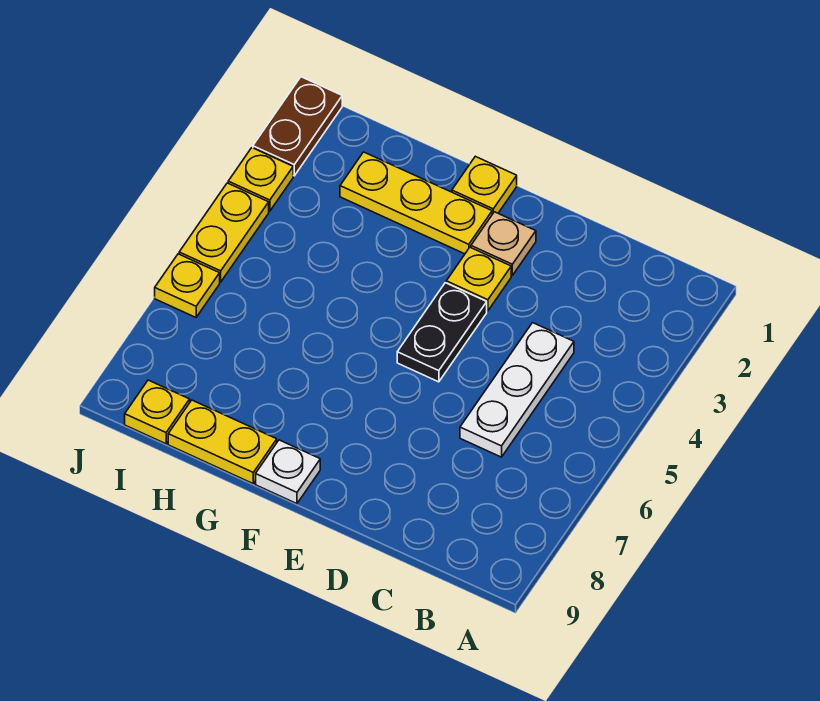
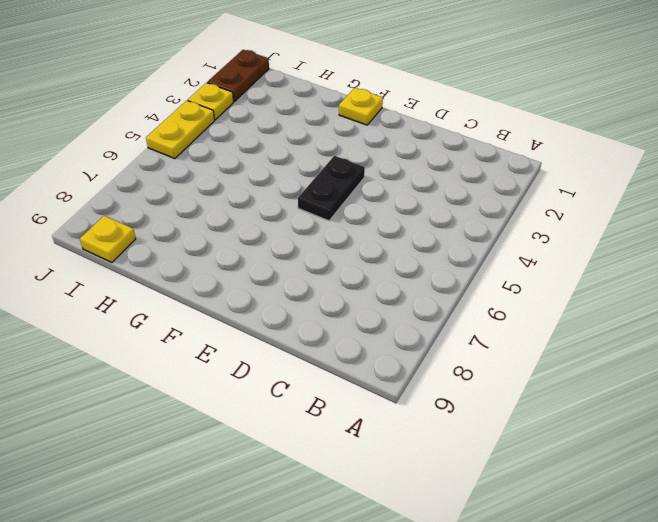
none -> white plate C4:C6 level 1
none -> tan plate E2 level 1
none -> yellow plate E3 level 1

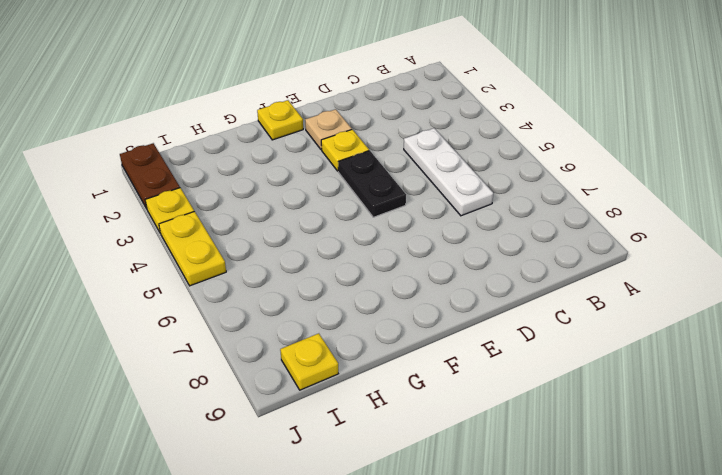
none -> yellow plate F2:H2 level 1
none -> white plate F9 level 1
none -> yellow plate G9:H9 level 1

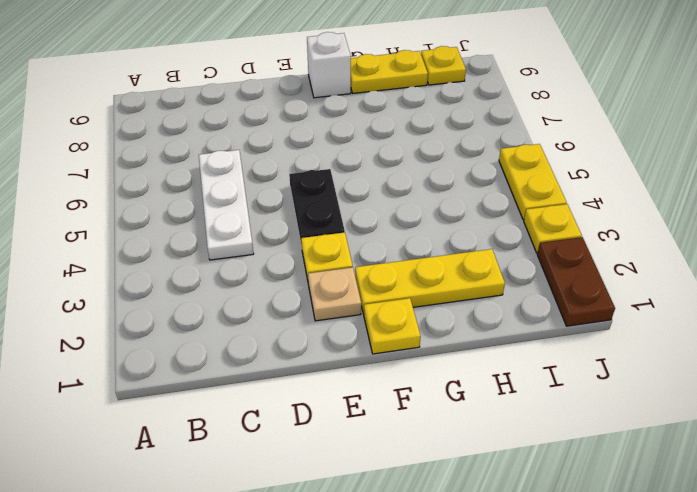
white brick F9 level 1 -> white plate F9 level 1
none -> yellow plate J6 level 1

